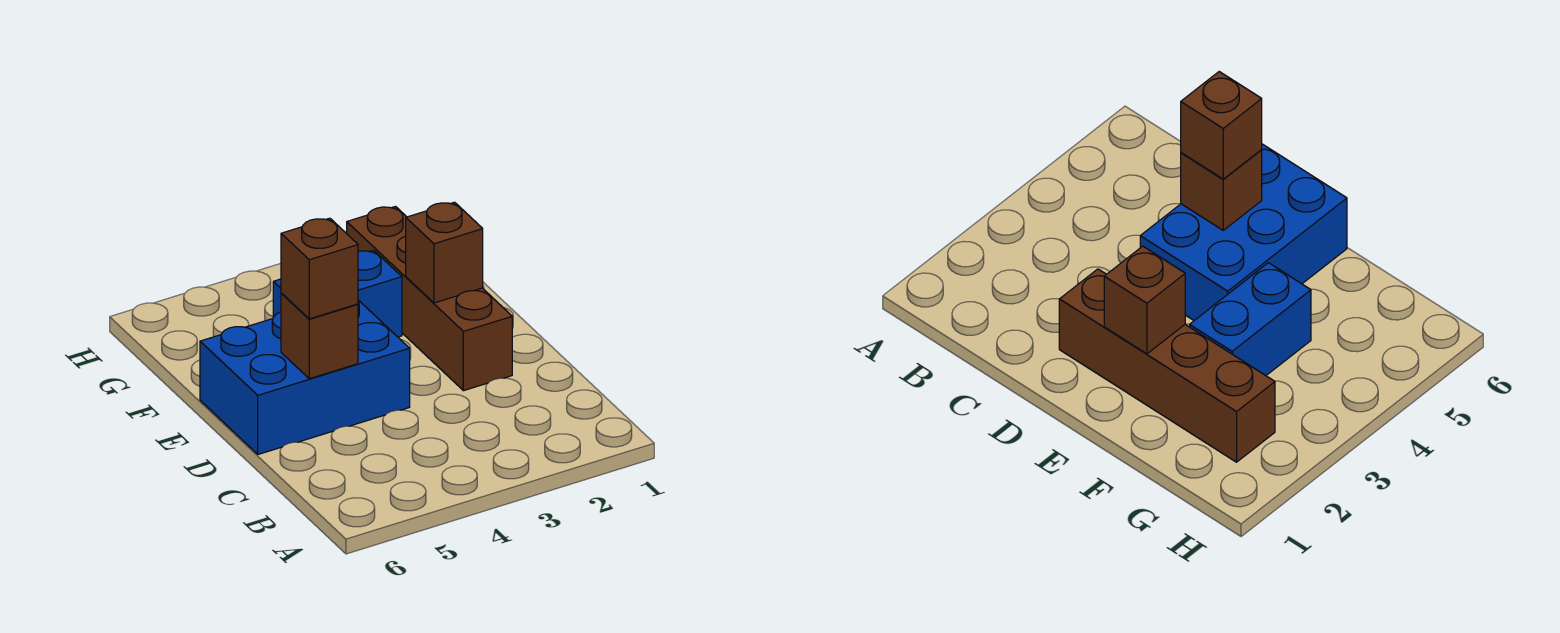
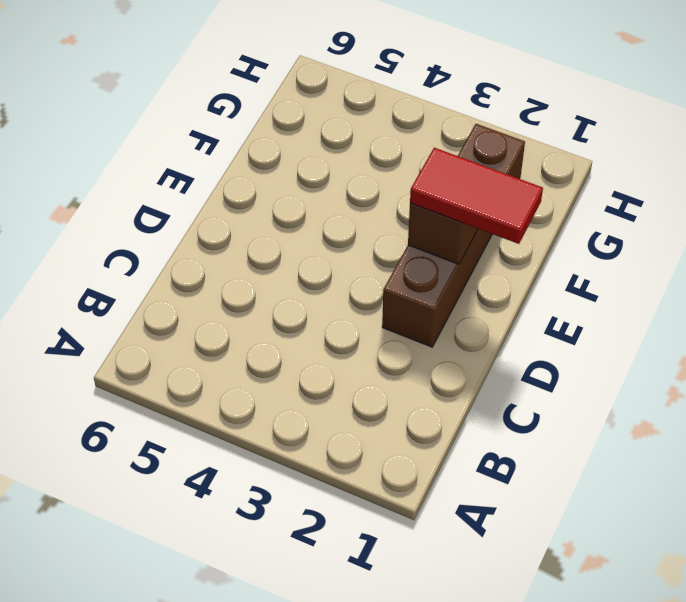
red tile E1:E2 level 3 -> none
none -> blue brick D4:E6 level 1
none -> blue brick F3:F4 level 1

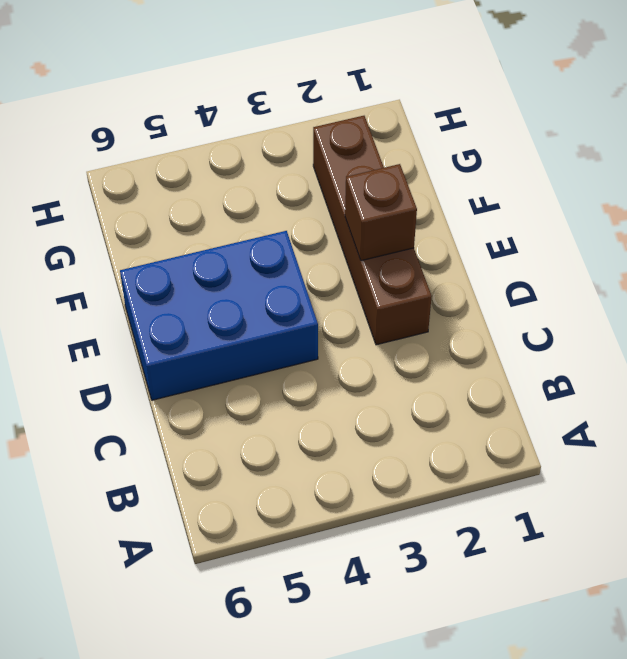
none -> blue brick F3:F4 level 1
none -> brown brick D5 level 2

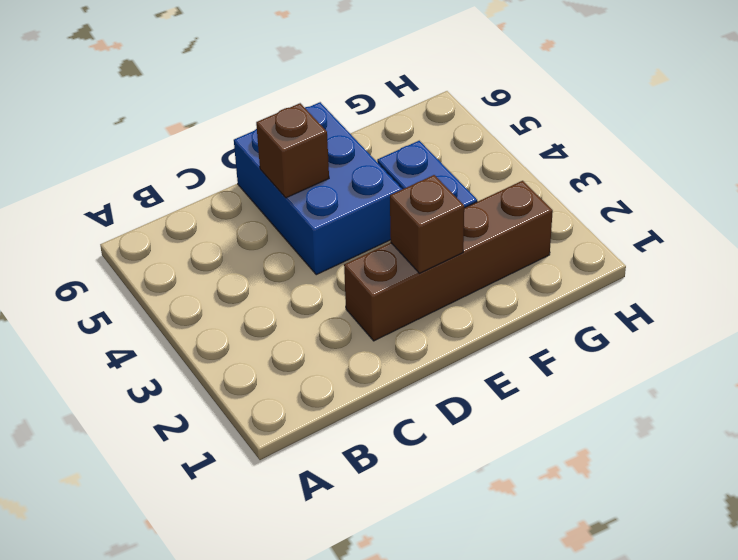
none -> brown brick D5 level 3

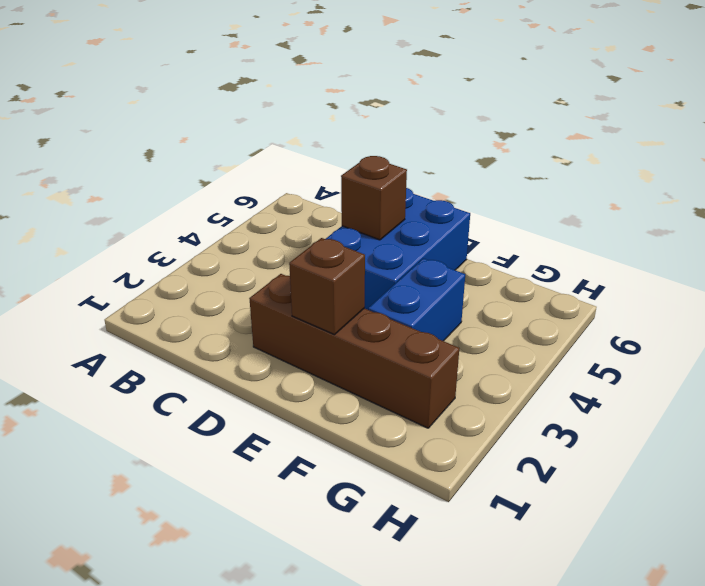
none -> brown brick D5 level 3

